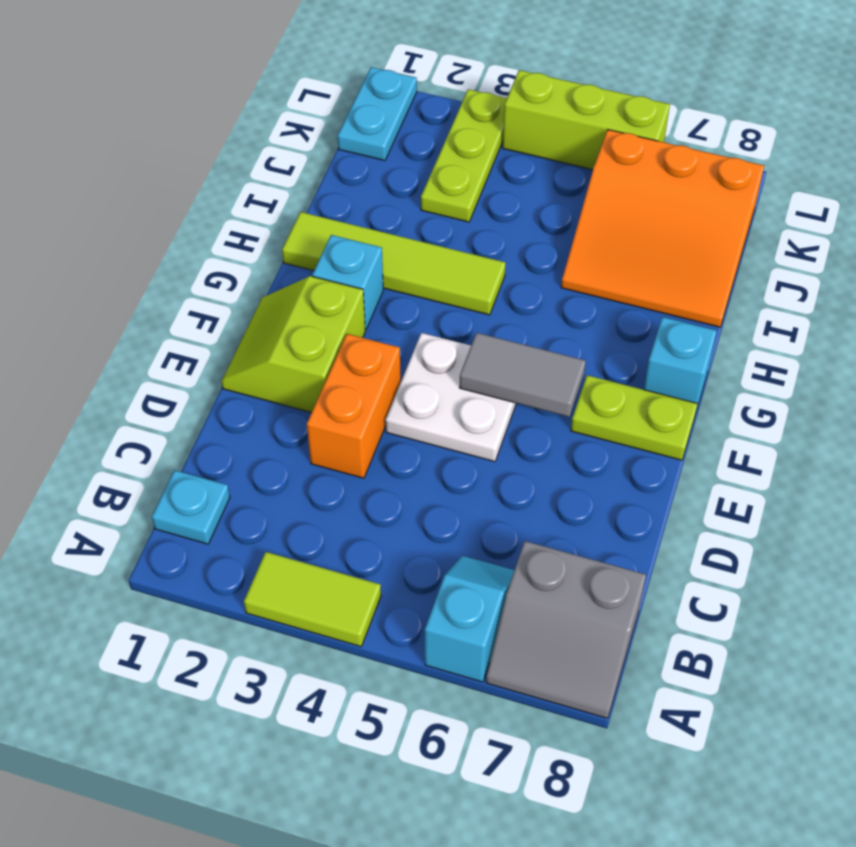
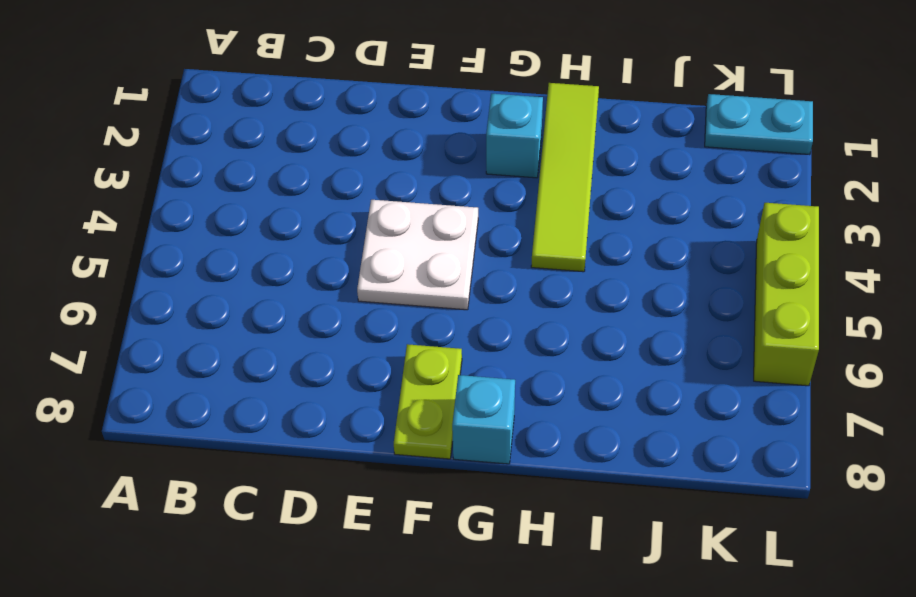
none -> lime tile A3:A4 level 1
none -> cyan slope A6:B6 level 1 top A
none -> grey slope A7:B8 level 1 top B

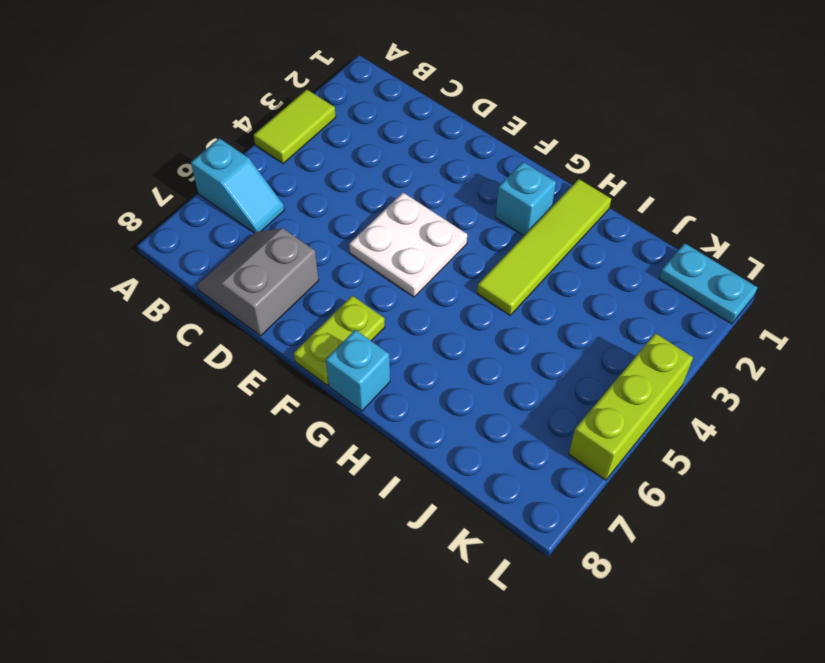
grey slope C7:D8 level 1 top D -> grey slope A7:B8 level 1 top B
none -> cyan plate B1 level 1
none -> orange brick D3:E3 level 1
none -> lime slope E1:F2 level 1 top 2

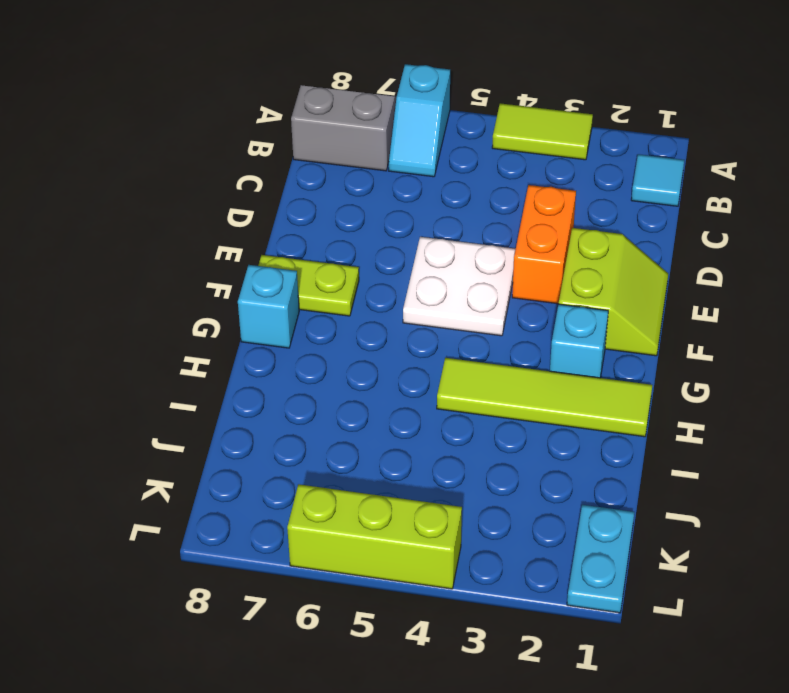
cyan tile B1 level 1 -> cyan plate B1 level 1
none -> orange slope I6:K8 level 1 top K
none -> lime plate J3:L3 level 1
none -> grey tile F5:F6 level 2

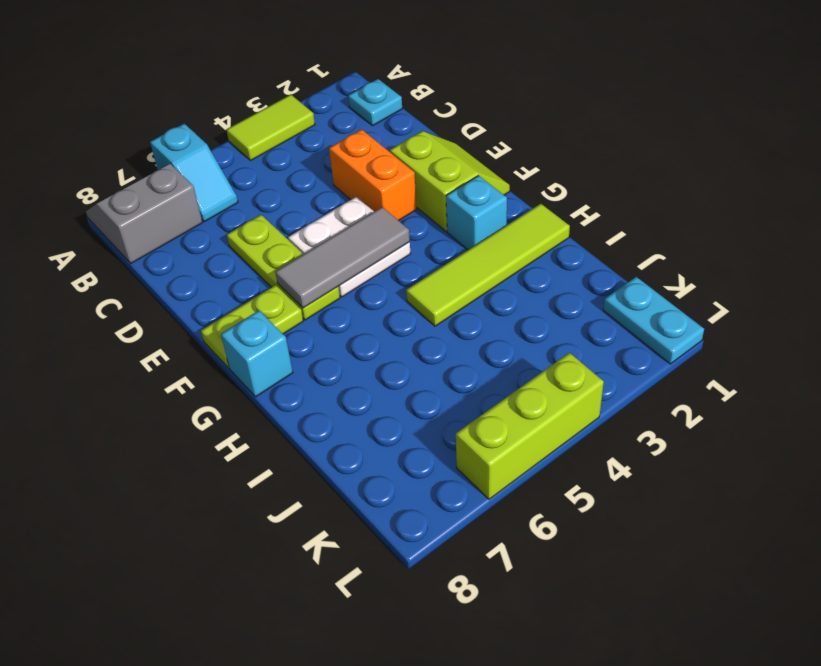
lime plate D6:F6 level 1 -> lime plate J3:L3 level 1
grey tile F4:F6 level 2 -> grey tile F5:F6 level 2
none -> orange slope I6:K8 level 1 top K

